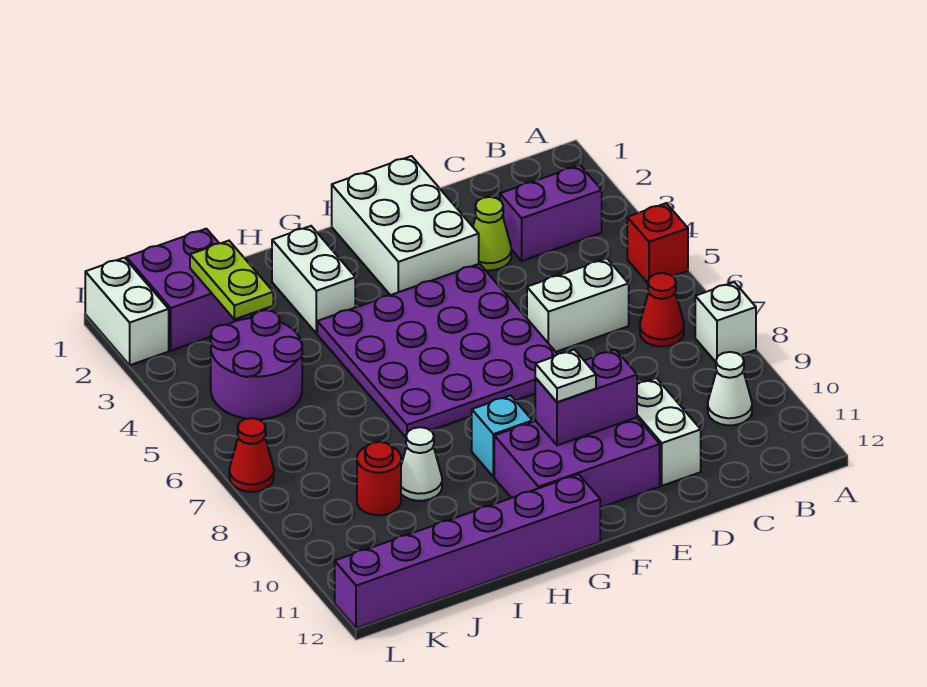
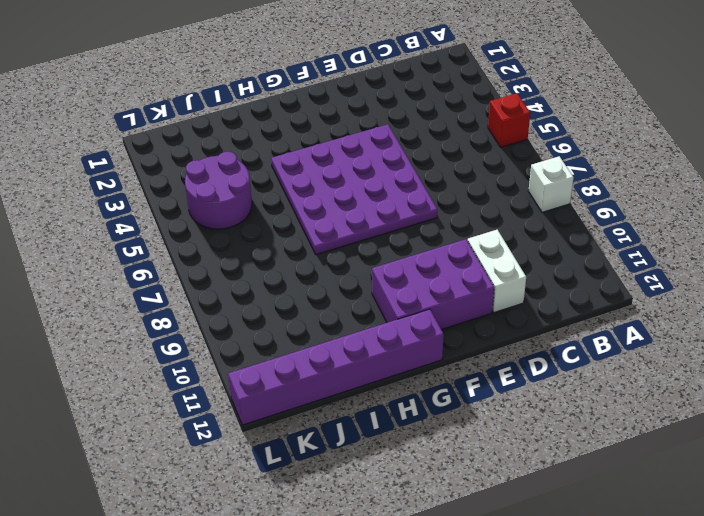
none -> purple brick B3:C3 level 1
none -> red cone B7 level 1
none -> white cone B10 level 1

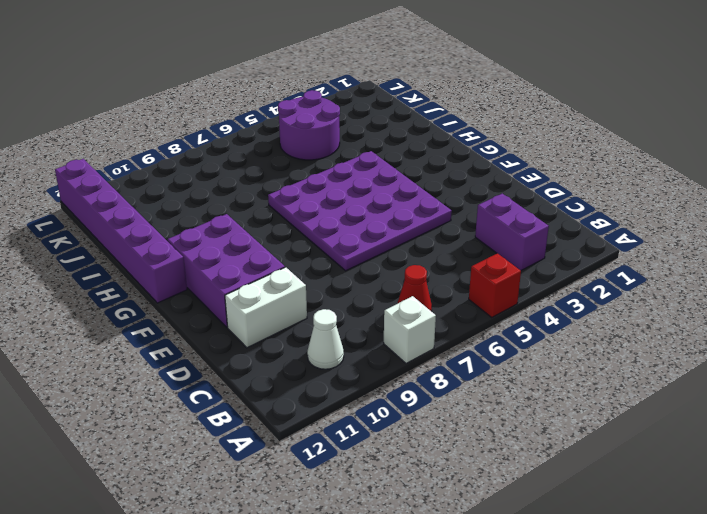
none -> white brick C6:D6 level 1
none -> lime cone D3 level 1
none -> white brick E1:F3 level 1

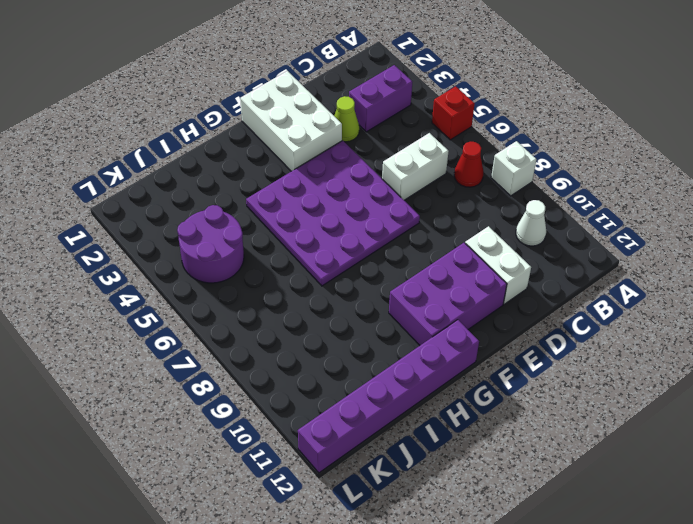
none -> cyan brick G9 level 1
none -> white brick H2:H3 level 1
none -> white cone I9 level 1

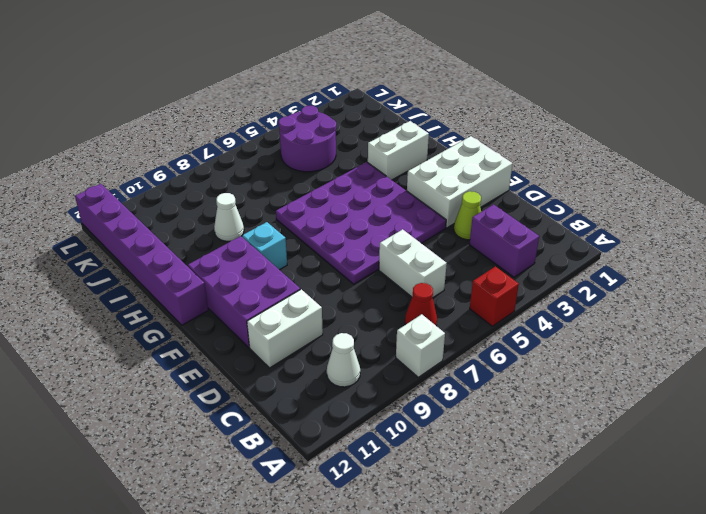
none -> purple brick J1:K2 level 1
none -> red round brick J9 level 1
none -> white brick L1:L2 level 1

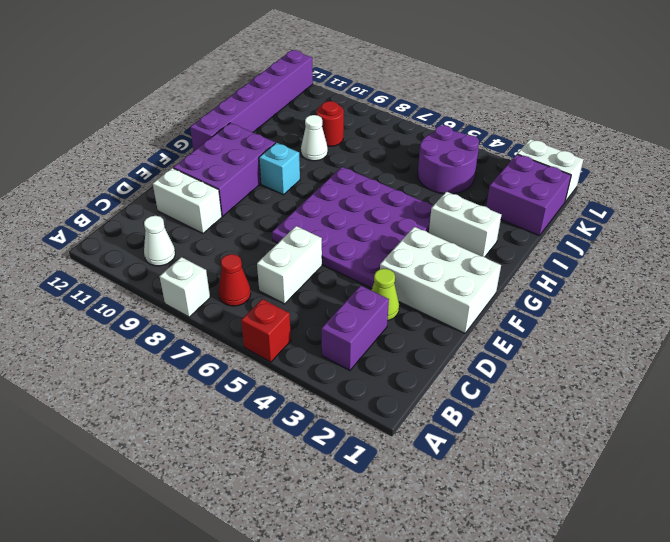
none -> red cone L7 level 1
none -> purple brick E10:F10 level 2
none -> lime plate J2:J3 level 2

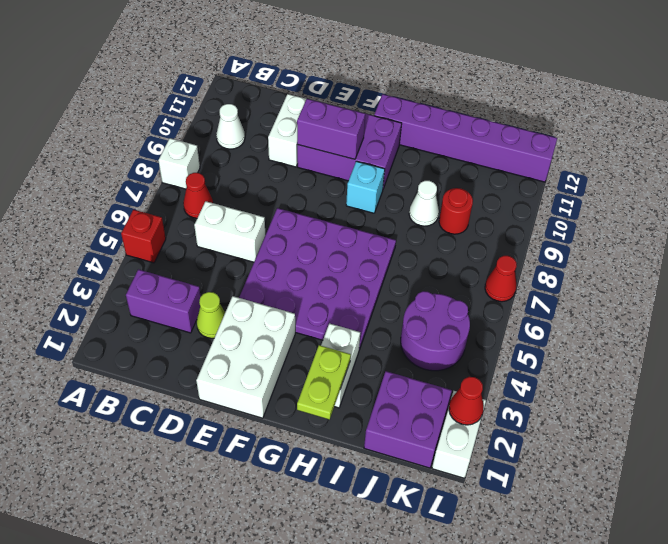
lime plate H1:H2 level 2 -> lime plate J2:J3 level 2
red cone L2 level 2 -> none
none -> white plate F10 level 3

